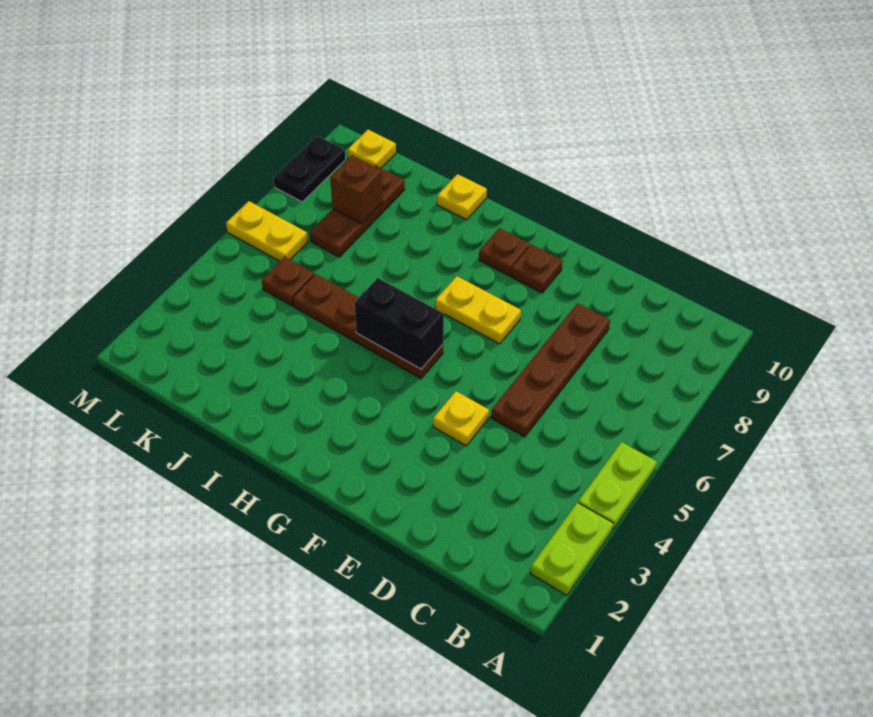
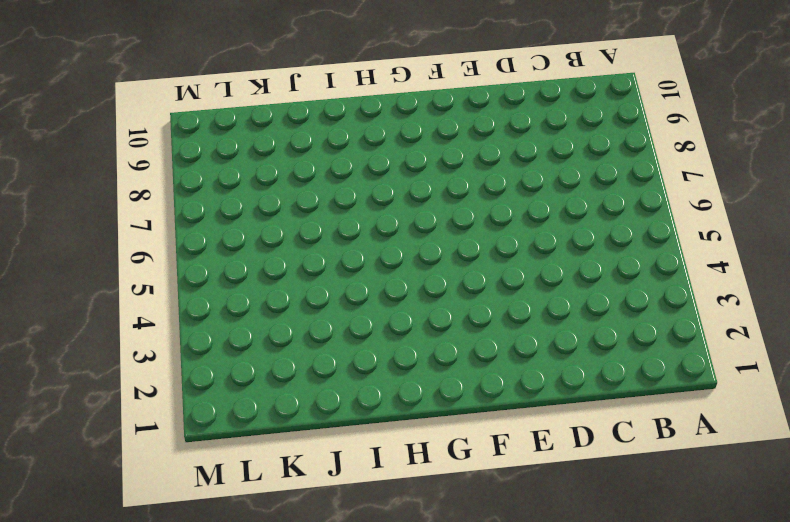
none -> lime plate A2:A3 level 1
none -> lime plate A4:A5 level 1
none -> brown plate D5:D8 level 1

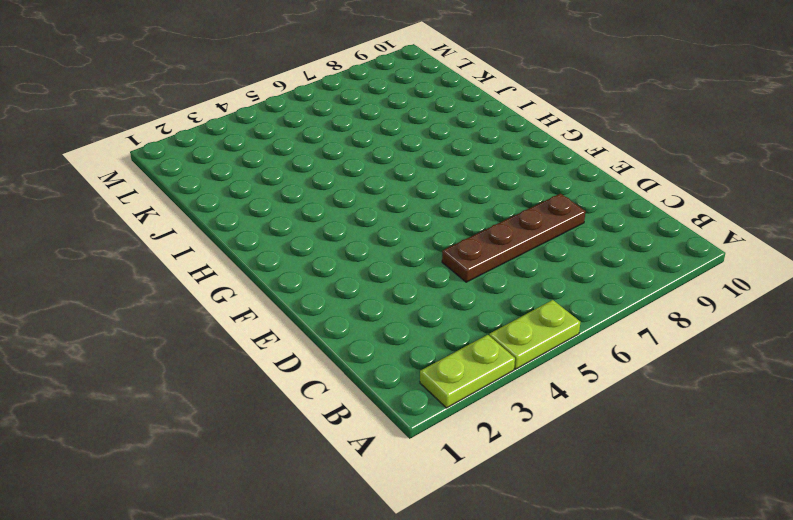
none -> yellow plate E4 level 1
none -> yellow plate F7:G7 level 1
none -> brown plate F9 level 1

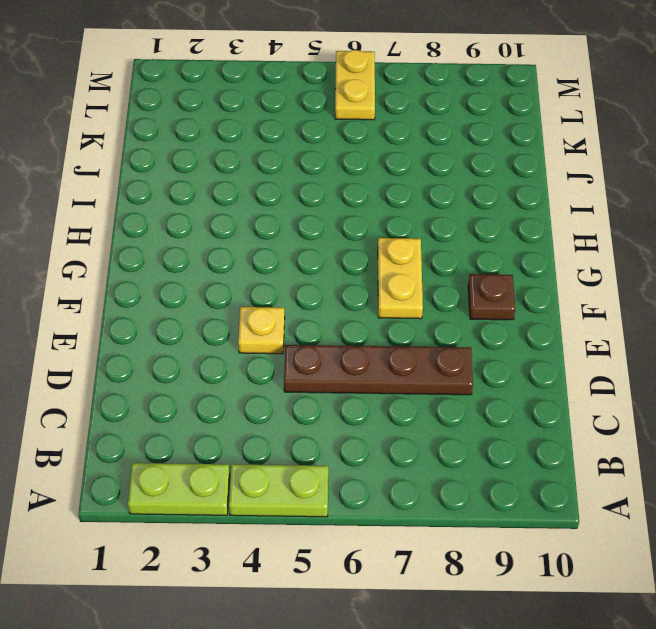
none -> brown plate G5:J5 level 1
none -> brown plate G9 level 1
none -> yellow plate I10 level 1

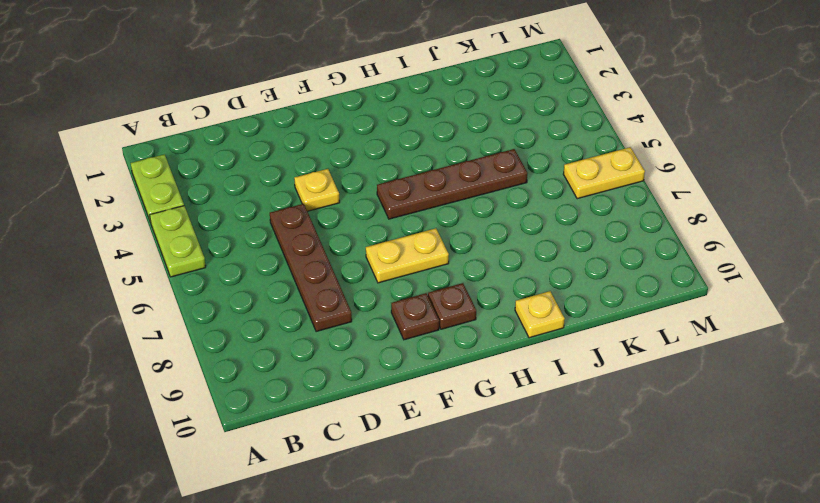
none -> brown plate K5 level 1
none -> brown plate K7:K9 level 1
none -> yellow plate L10 level 1

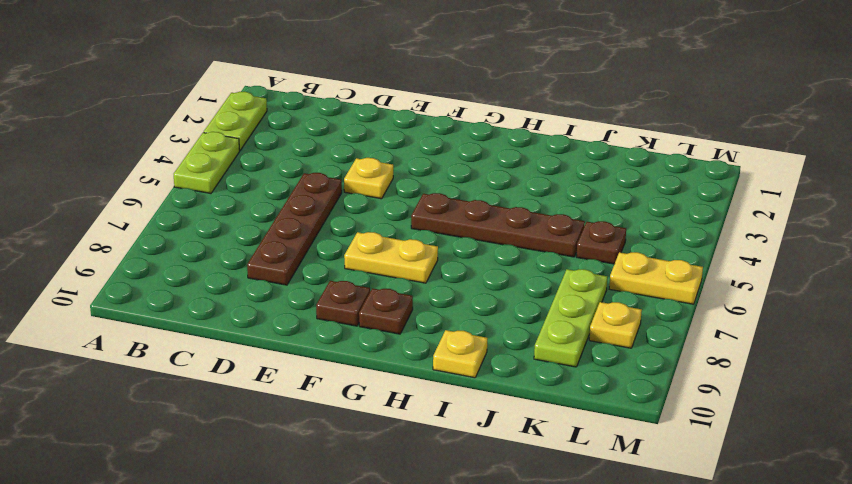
lime plate K7:K9 level 1 -> brown plate K7:K9 level 1
yellow plate L8 level 1 -> yellow plate L10 level 1
none -> black plate M8:M9 level 1
none -> black brick G5:H5 level 2
none -> brown brick K8 level 2

